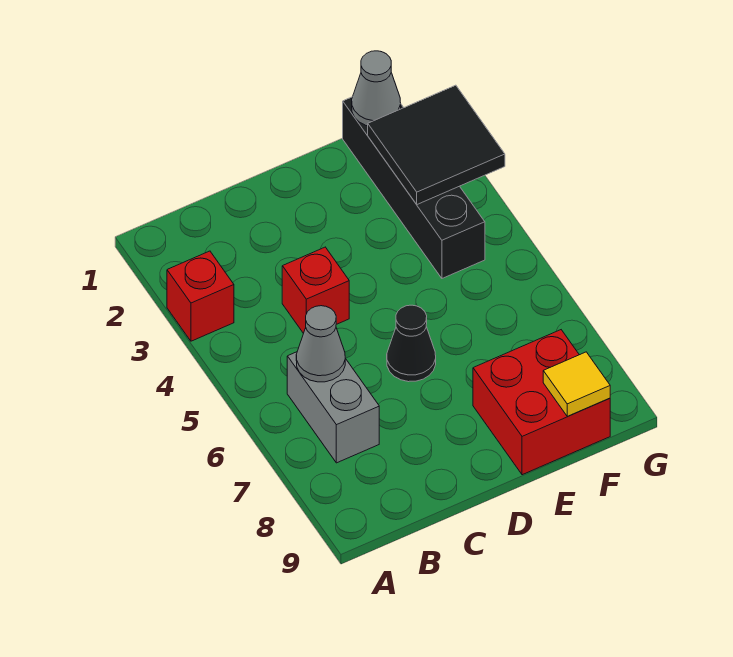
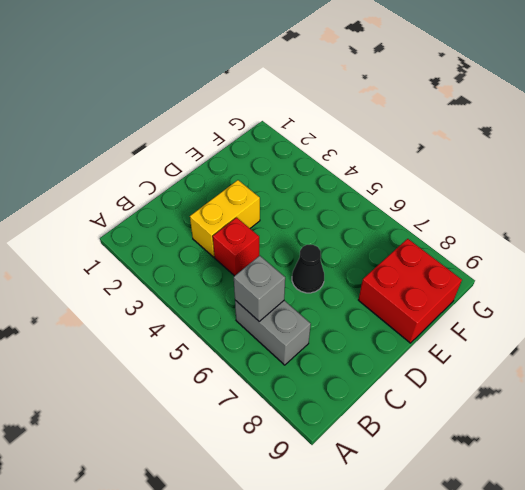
grey brick B6 level 2 -> grey cone B6 level 2
yellow brick C3:D3 level 1 -> none
none -> red brick A3 level 1
none -> black brick F1:F4 level 1

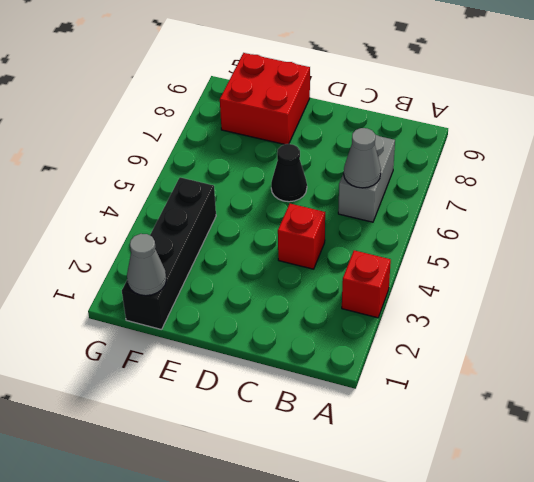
none -> black tile F2:G3 level 2
none -> yellow tile F9 level 2

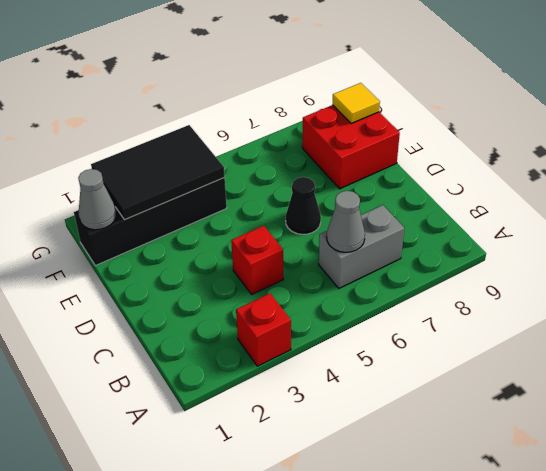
black tile F2:G4 level 2 -> black tile F2:G3 level 2

